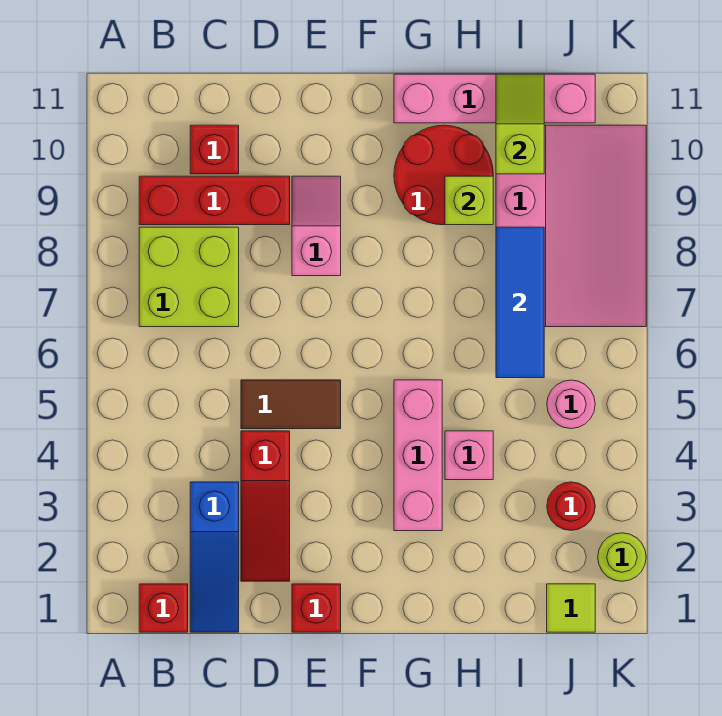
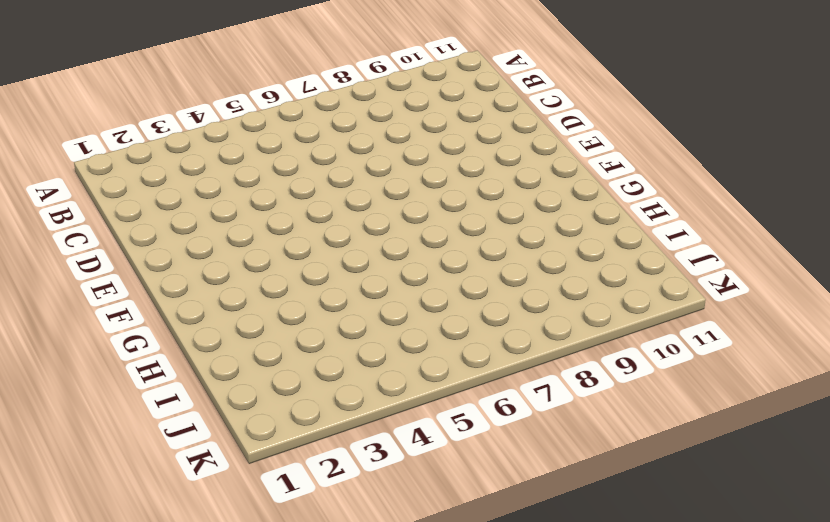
none -> red brick B1 level 1
none -> lime brick B7:C8 level 1
none -> red brick B9:D9 level 1

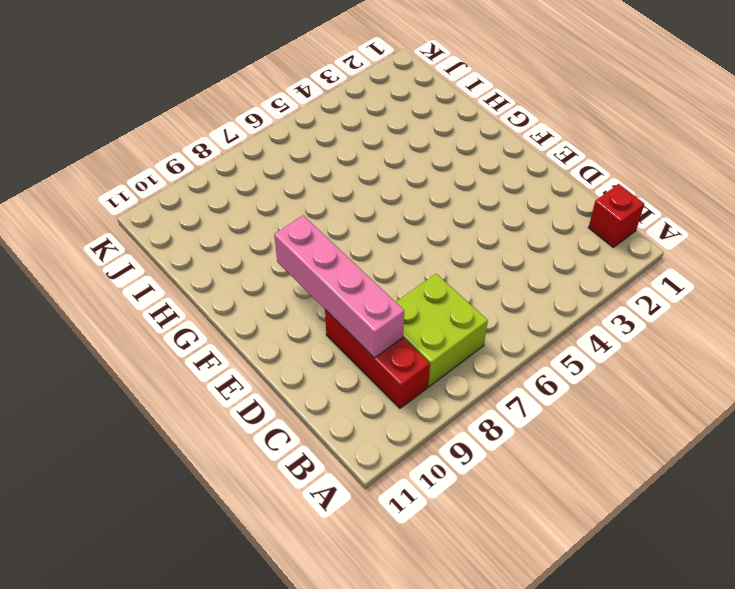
pink brick C9:F9 level 2 -> pink brick G11:J11 level 1
none -> blue slope C1:C3 level 1 top 3
none -> red brick C10 level 1
none -> red slope D2:D4 level 1 top 4

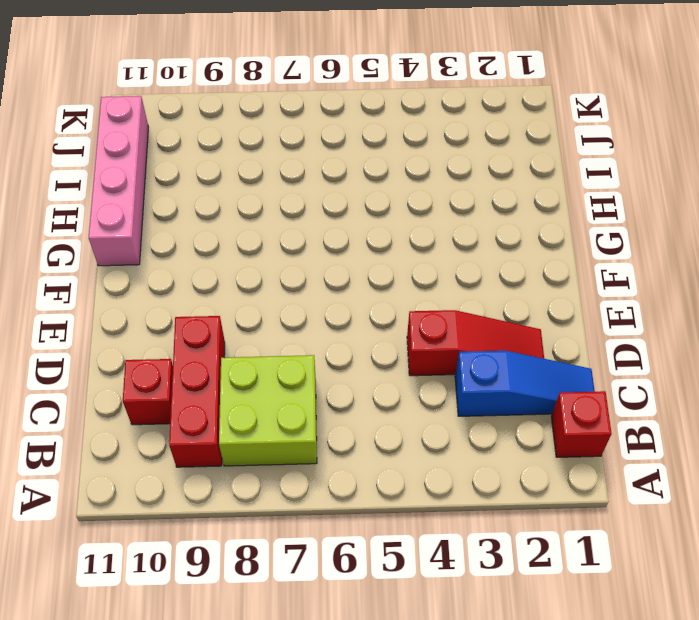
none -> brown tile D5:E5 level 1
none -> red brick E1 level 1
none -> pink slope E8:E9 level 1 top 8

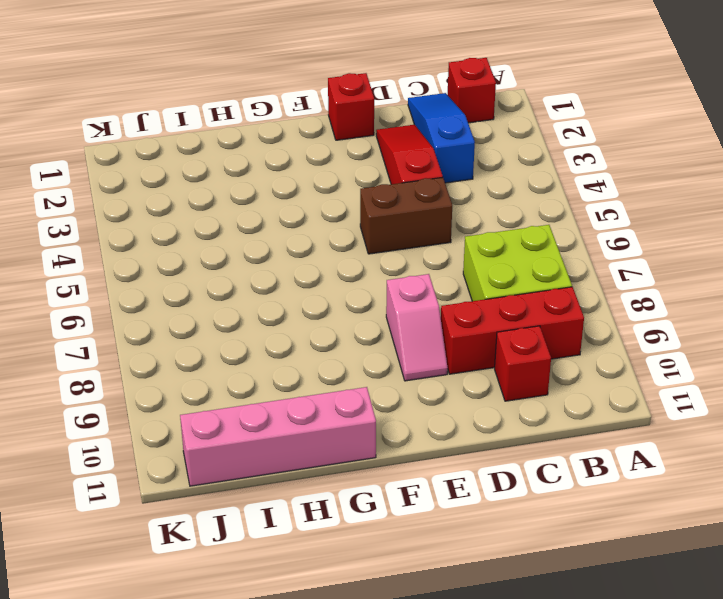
brown brick D5:E5 level 1 -> brown tile D5:E5 level 1
none -> pink brick G3:G5 level 1
none -> red round brick G9:H10 level 1
none -> pink brick H4 level 1

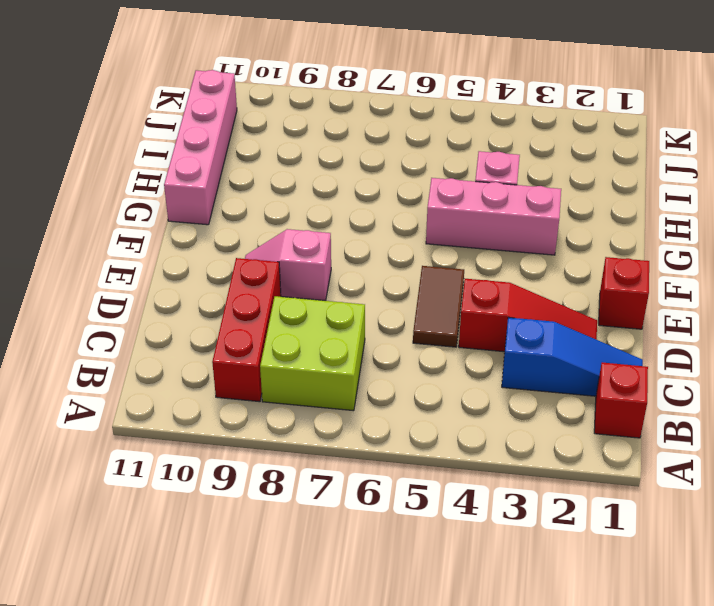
none -> red brick C10 level 1
none -> red round brick G9:H10 level 1
none -> pink slope I7:K10 level 1 top I

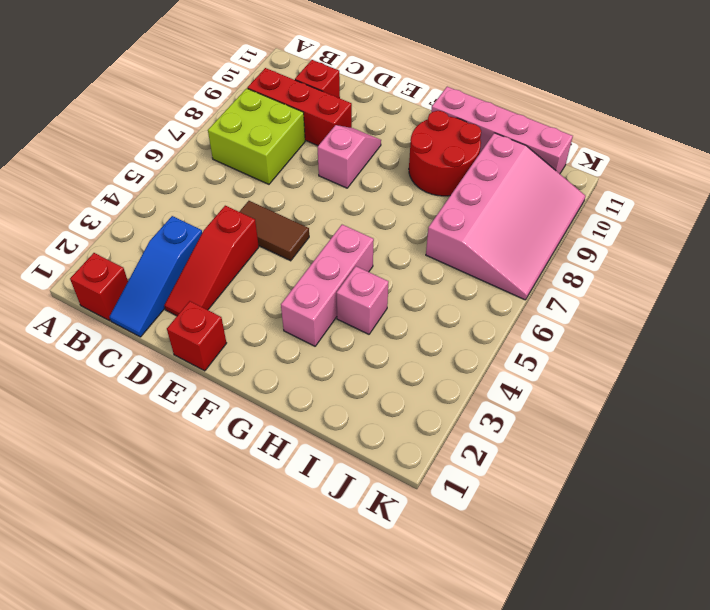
none -> lime tile J1 level 1
none -> red round brick J3 level 1
none -> pink round brick J5 level 1

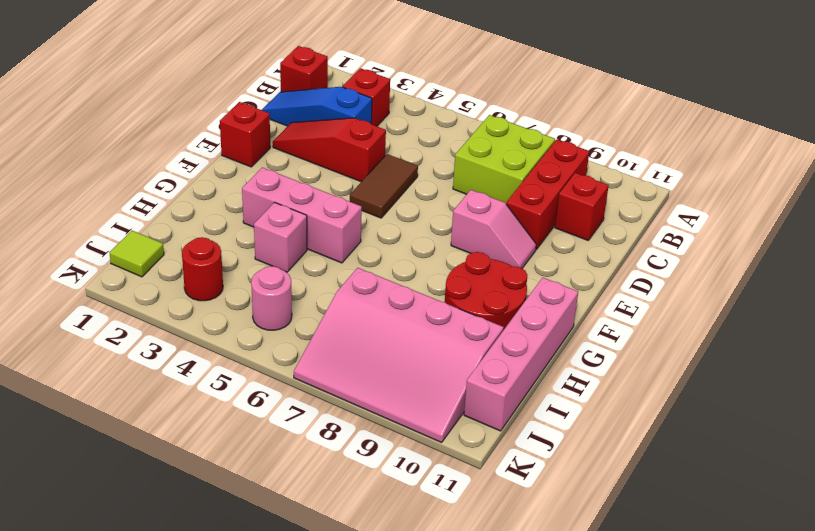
red brick B3 level 1 -> none
none -> lime round brick K2 level 1
none -> lime brick H9 level 2
none -> blue tile I6:I8 level 2

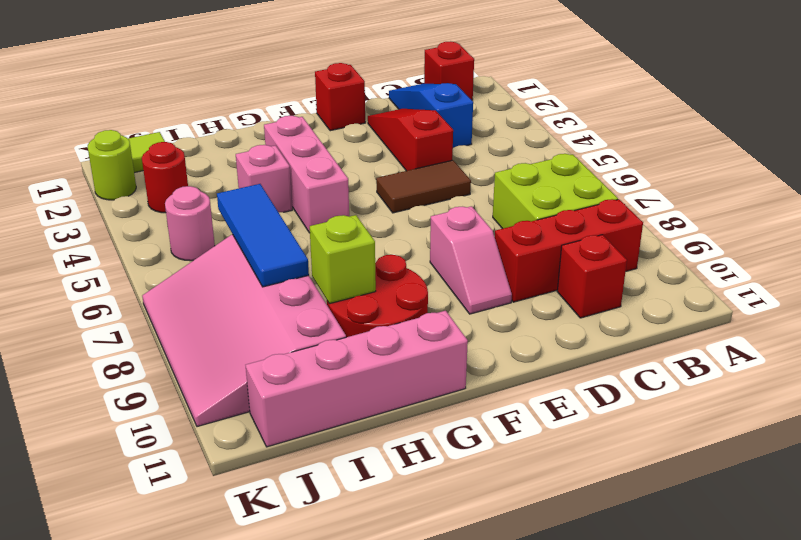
none -> lime slope I10:I11 level 2 top 10

